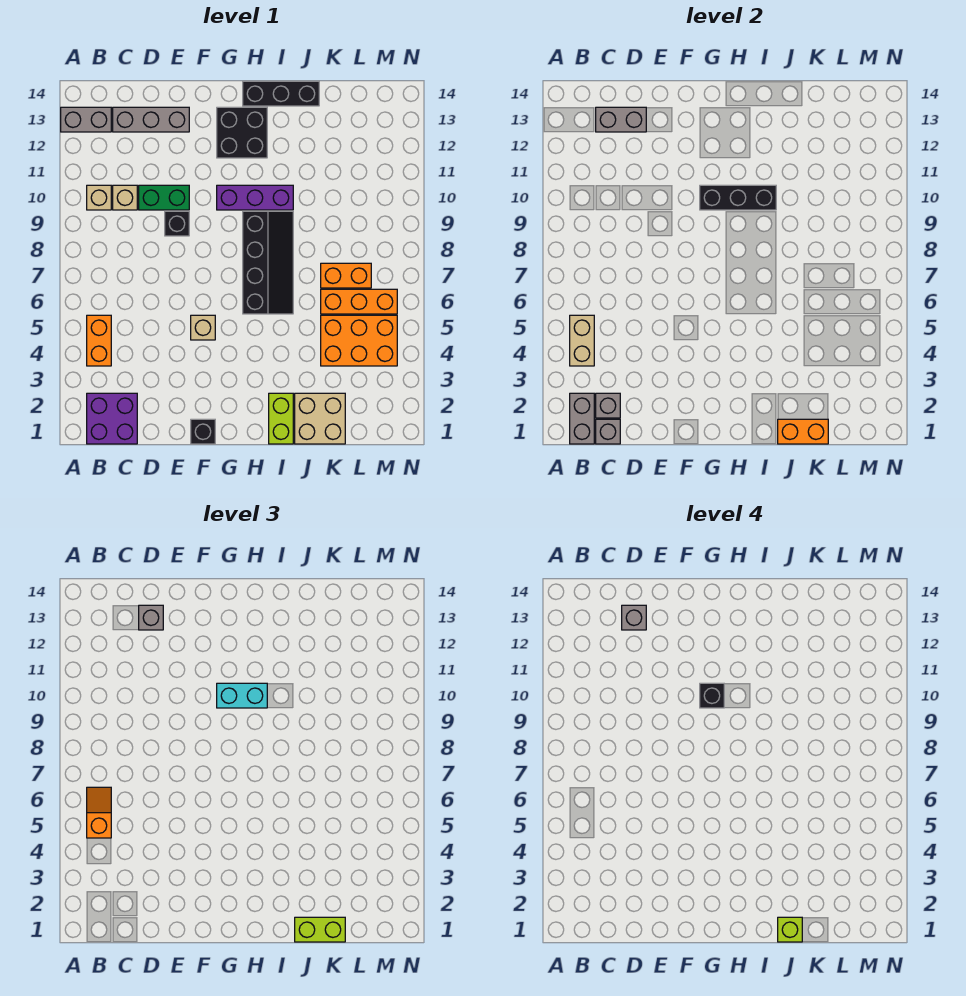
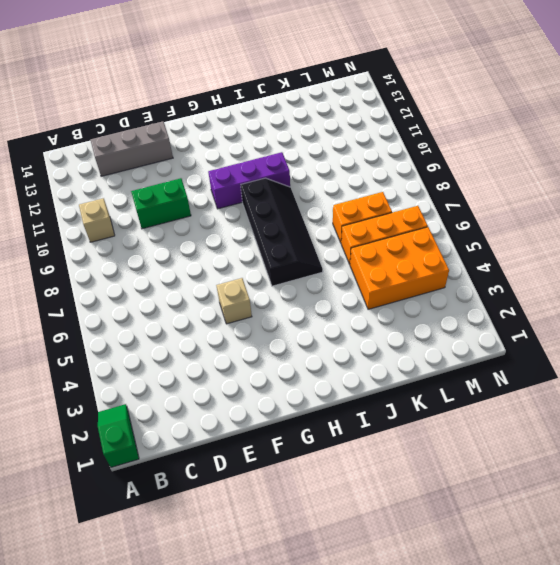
green slope A1:A2 level 1 top 1 -> none
none -> grey brick A13:B13 level 1
none -> purple brick B1:C2 level 1
none -> orange brick B4:B5 level 1
none -> tan brick C10 level 1

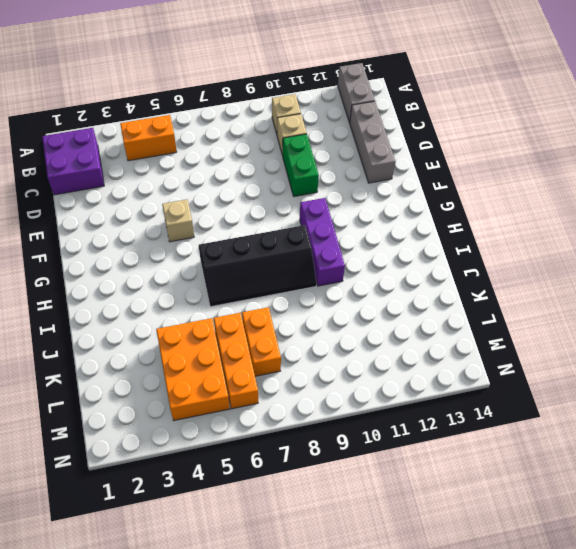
none -> black brick E9 level 1
none -> black brick F1 level 1
none -> black brick G12:H13 level 1
none -> black brick H14:J14 level 1

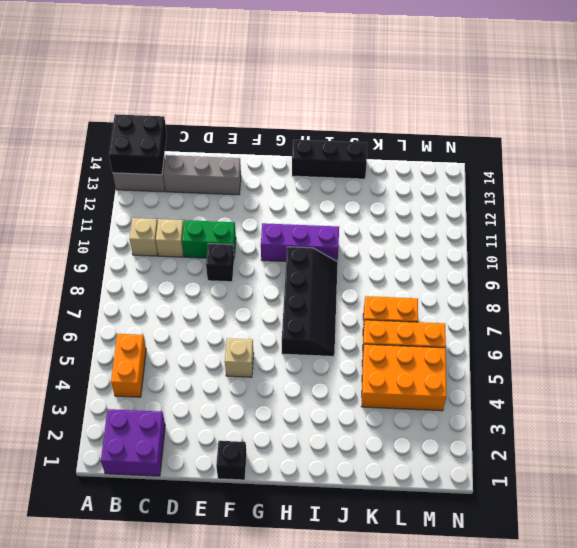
black brick A13:B14 level 2 -> black brick G12:H13 level 1
none -> lime brick I1:I2 level 1
none -> tan brick J1:K2 level 1
none -> grey brick B1:B2 level 2
none -> tan brick B4:B5 level 2

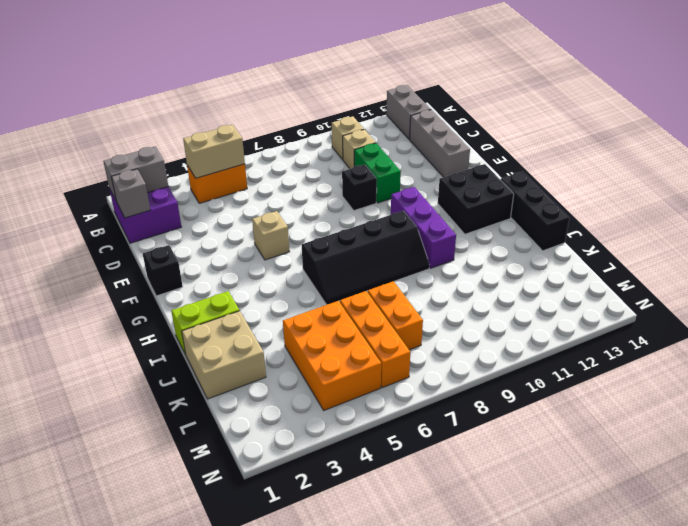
none -> grey brick C2 level 2
none -> grey brick C13:D13 level 2
none -> black brick G10:I10 level 2
none -> orange brick J1:K1 level 2

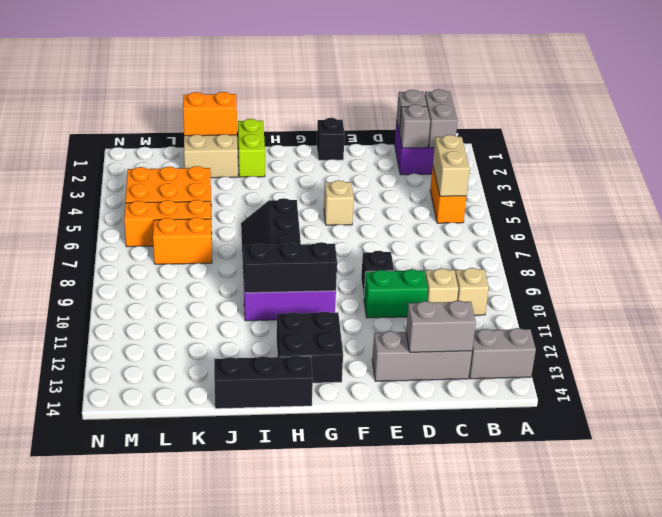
none -> orange slope B5:B6 level 3 top 5
none -> grey brick D13 level 3
none -> cyan brick G10:H10 level 3
none -> lime brick J1:K1 level 3

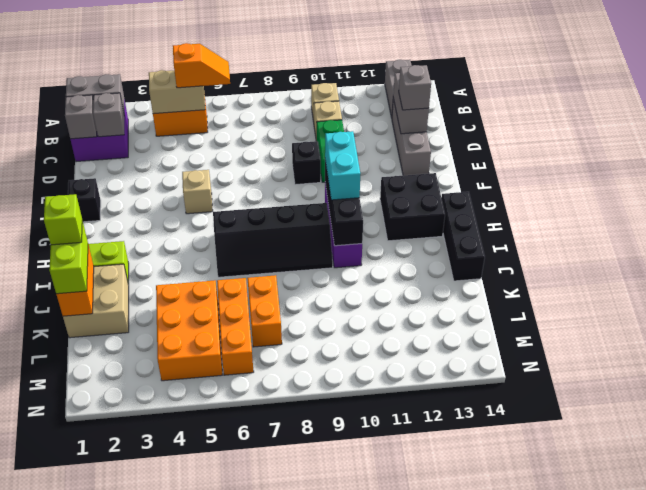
none -> grey brick D13 level 4
none -> black brick G10 level 4

